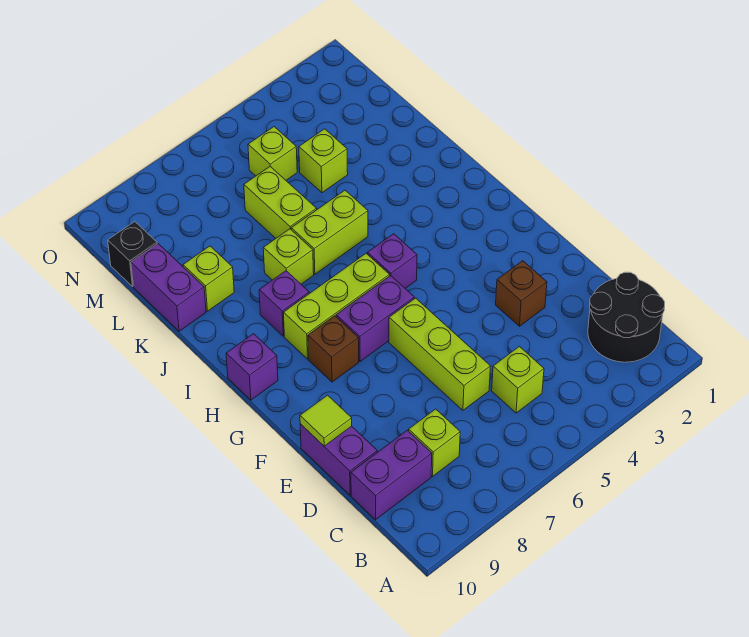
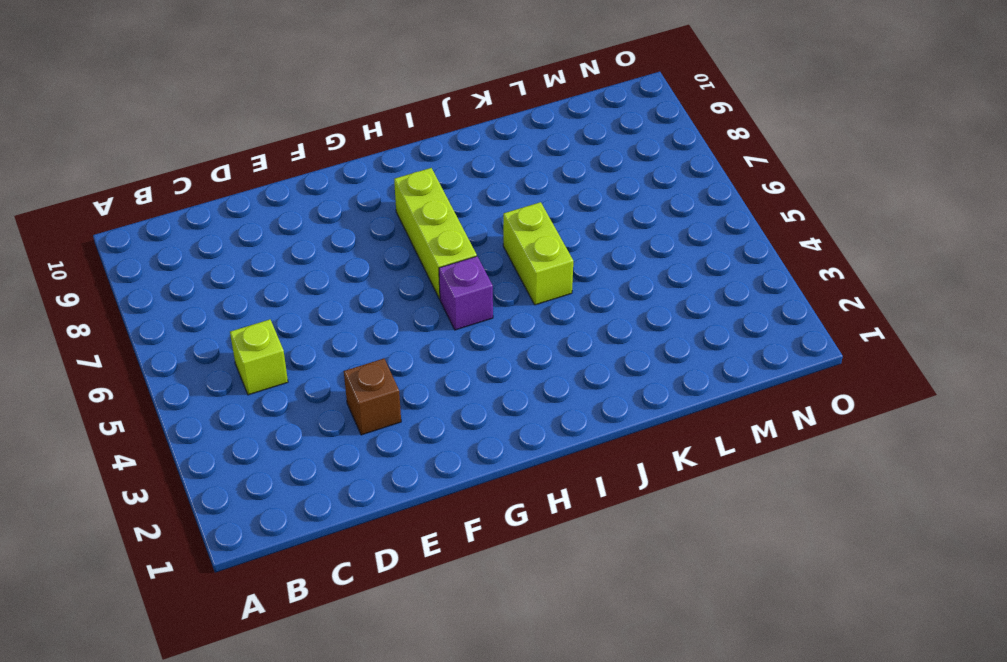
none -> black round brick B1:C2 level 1
none -> lime brick C8 level 1
none -> purple brick C9:C10 level 1

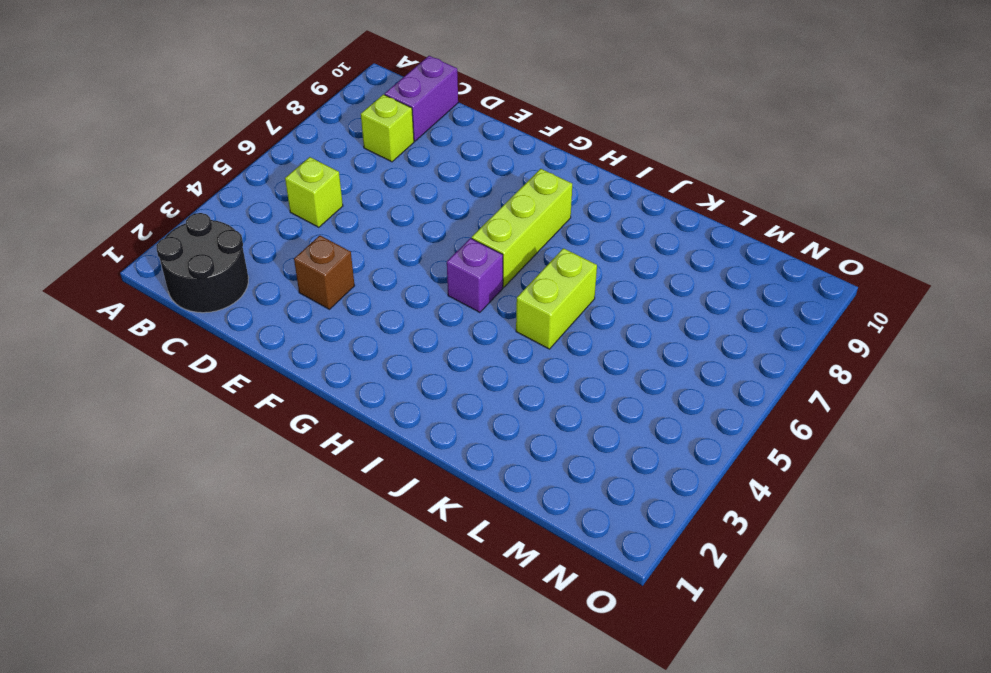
none -> lime brick D6:F6 level 1
none -> purple brick D10:E10 level 1
none -> purple brick G6:G7 level 1

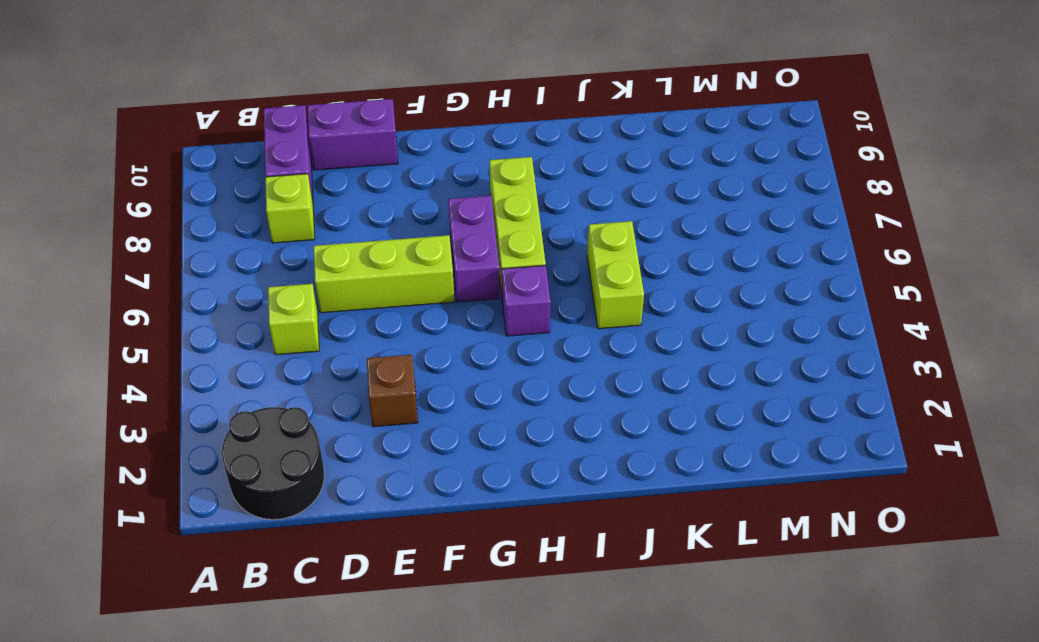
none -> brown brick G8 level 1
none -> purple brick H10 level 1
none -> purple brick I8 level 1

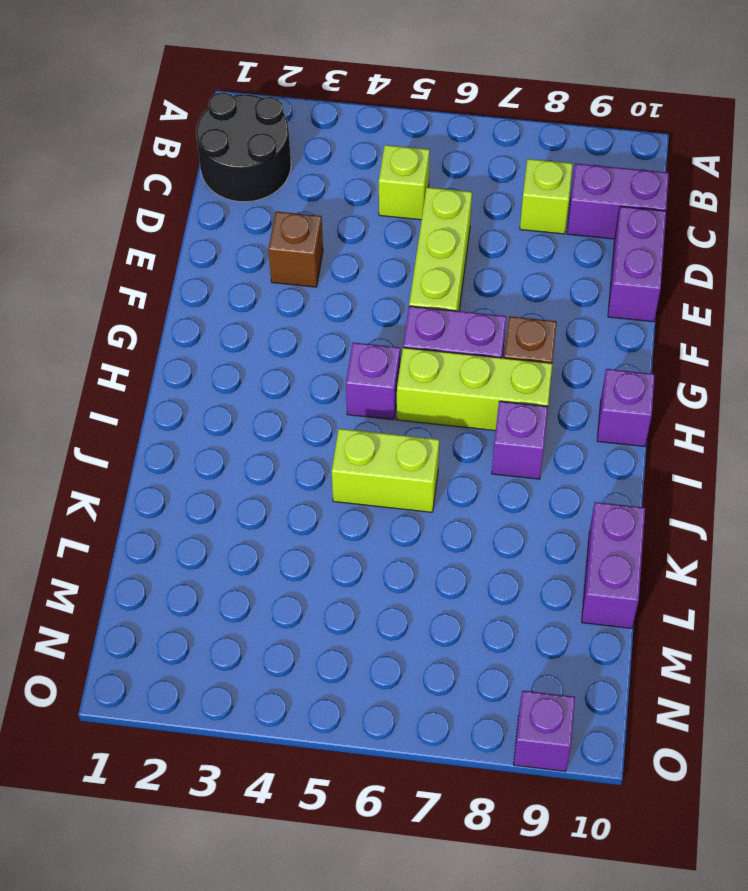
purple brick O9 level 1 -> none
none -> lime brick J7 level 1
none -> lime brick K6:L6 level 1
none -> lime brick K9 level 1

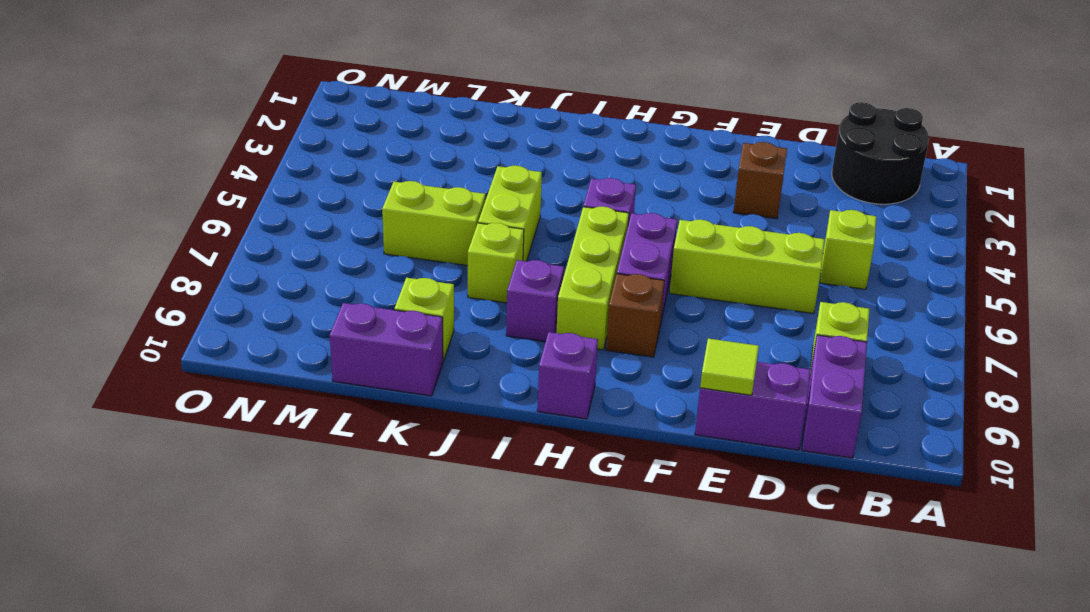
none -> lime brick L4 level 1
none -> lime brick M5 level 1
none -> black brick M10 level 1

